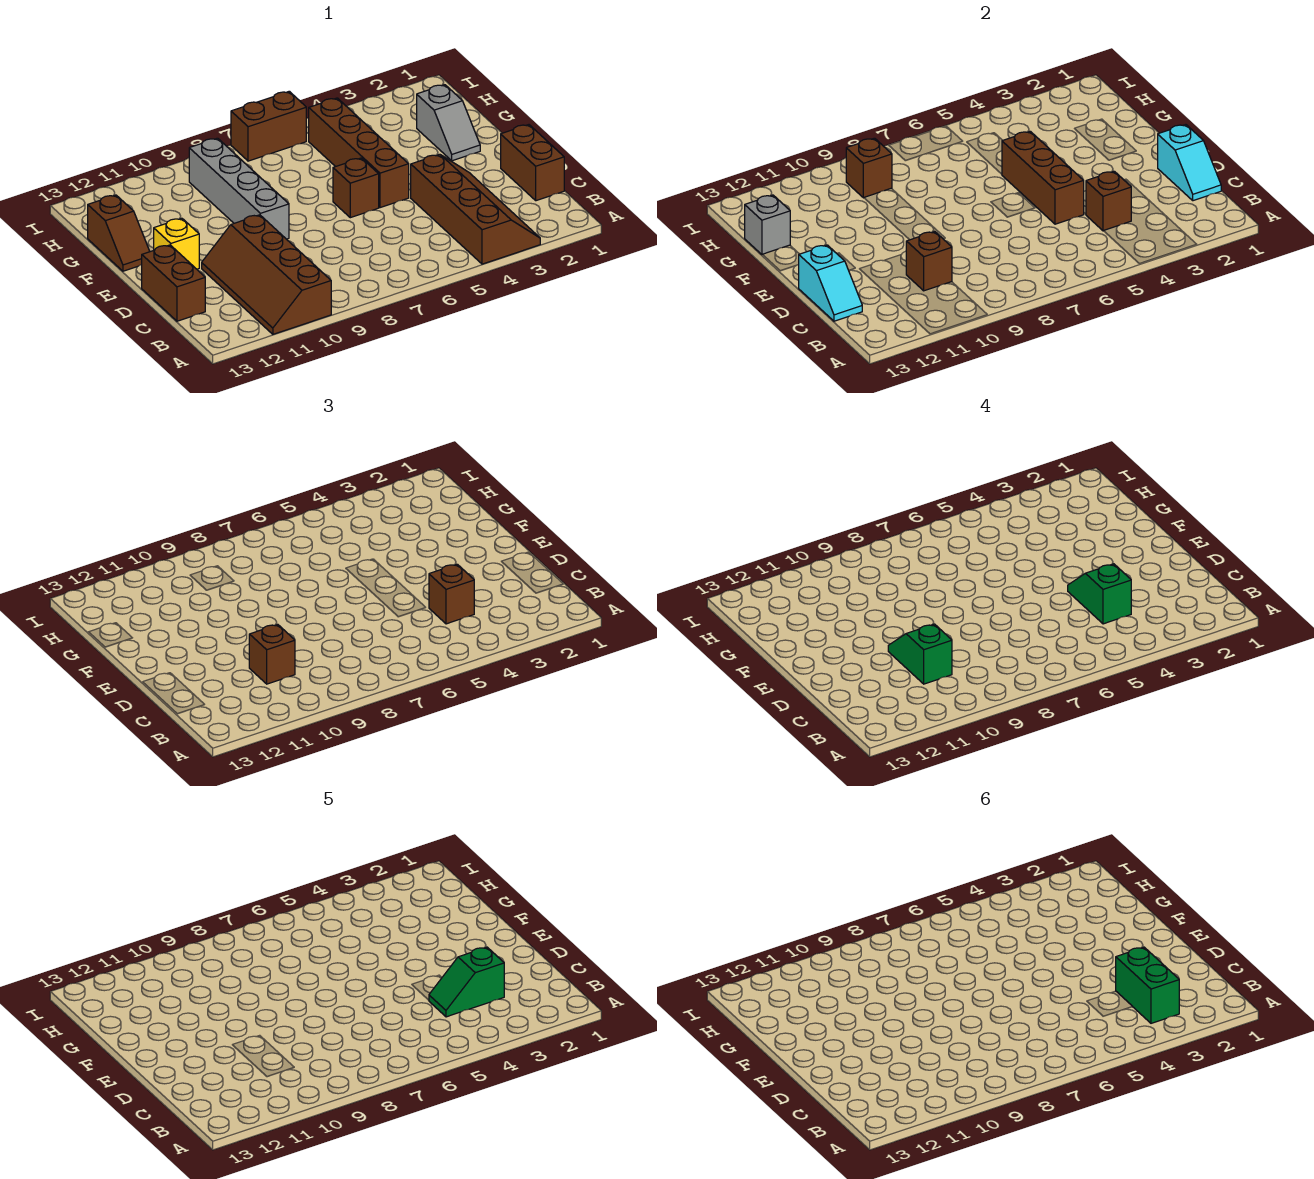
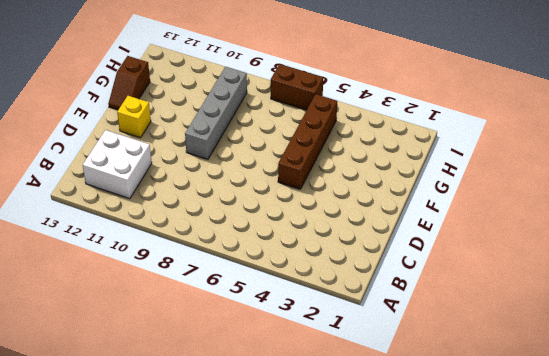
white brick B11:C12 level 1 -> brown slope A10:D11 level 1 top 10
none -> brown slope A3:D4 level 1 top 4
none -> brown brick C1:D1 level 1
none -> brown brick C13:D13 level 1

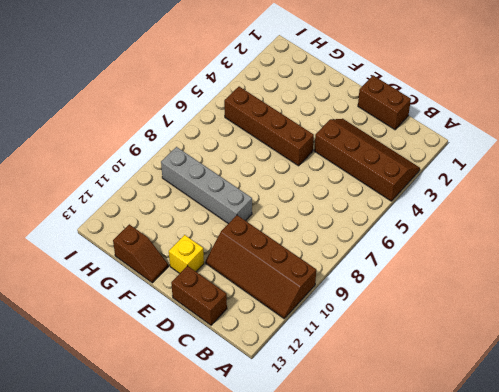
none -> brown brick E6 level 1
none -> grey slope F2:G2 level 1 top G
none -> brown brick I6:I7 level 1

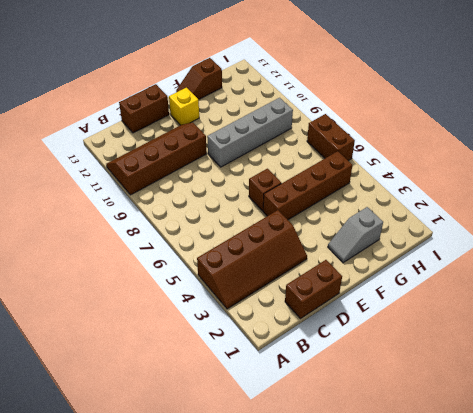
none -> cyan slope C1:D1 level 2 top D
none -> brown brick C4 level 2
none -> brown brick C10 level 2

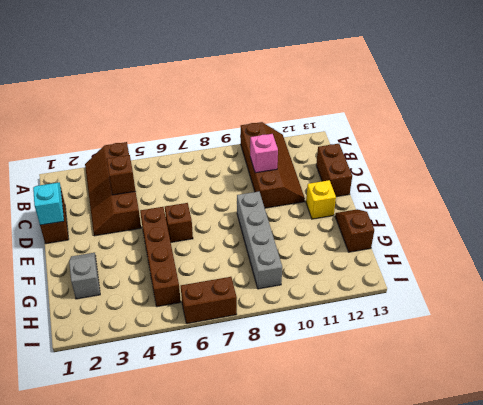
pink brick C10 level 2 -> brown brick C10 level 2
none -> cyan slope C13:D13 level 2 top D
none -> brown brick D5:F5 level 2
none -> grey brick G13 level 2

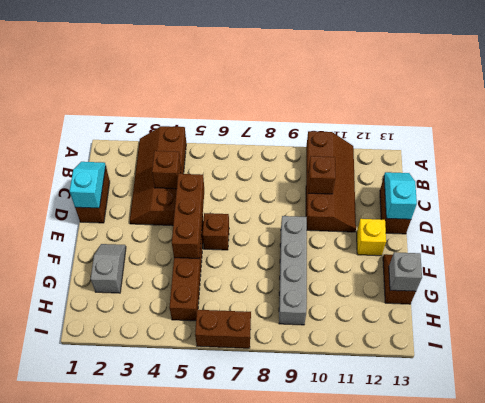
none -> brown brick H9 level 2
none -> brown brick C4 level 3
none -> brown brick C10 level 3

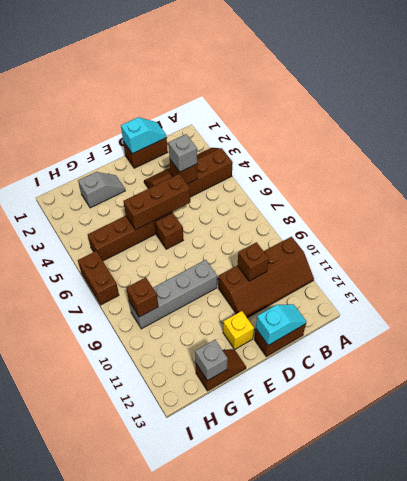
grey brick C4 level 3 -> brown brick C4 level 3
none -> brown brick C10 level 3
none -> green slope C4:D4 level 4 top C
none -> green slope C10:D10 level 4 top C

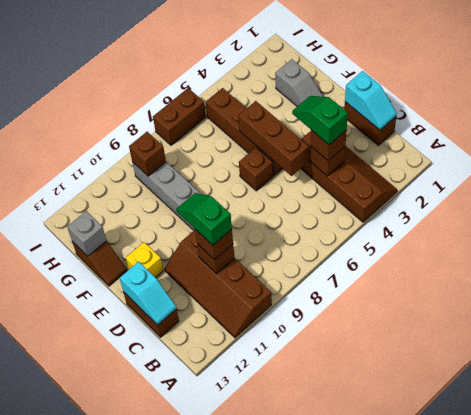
none -> green slope C3:C4 level 5 top 3
none -> green brick B3:C3 level 6

